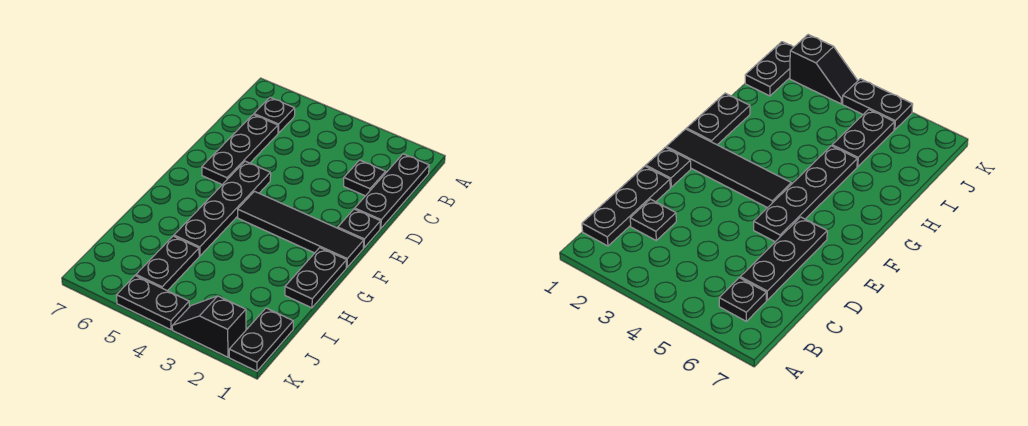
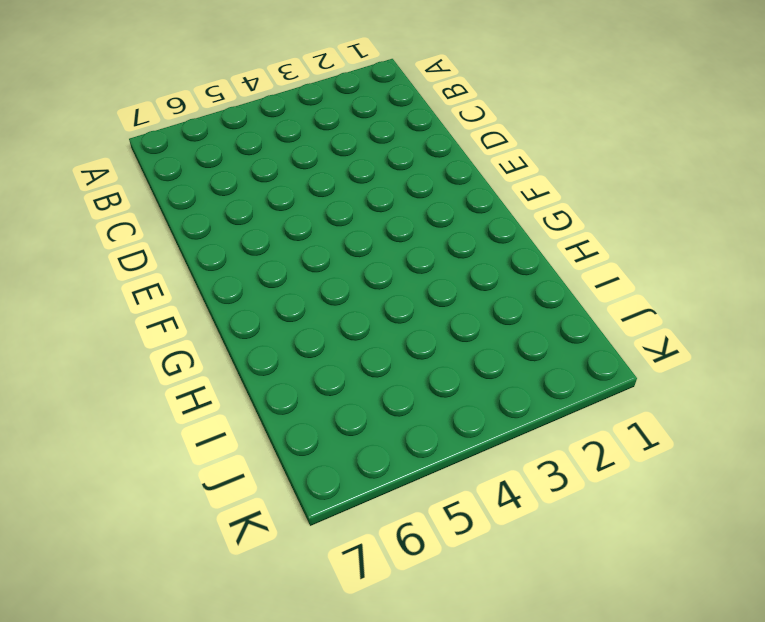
none -> black plate B1:D1 level 1
none -> black plate B6 level 1
none -> black plate C2 level 1

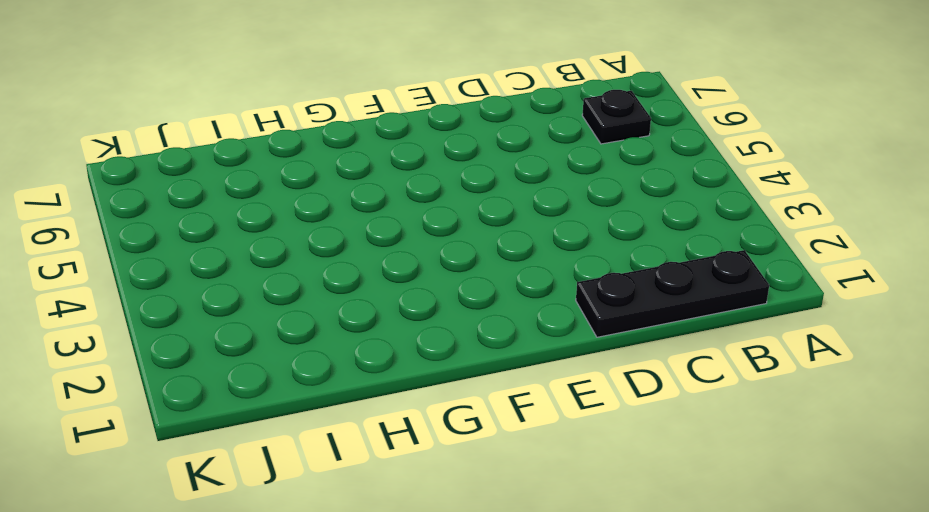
none -> black plate C2 level 1
none -> black plate C6:E6 level 1
none -> black plate E1 level 1

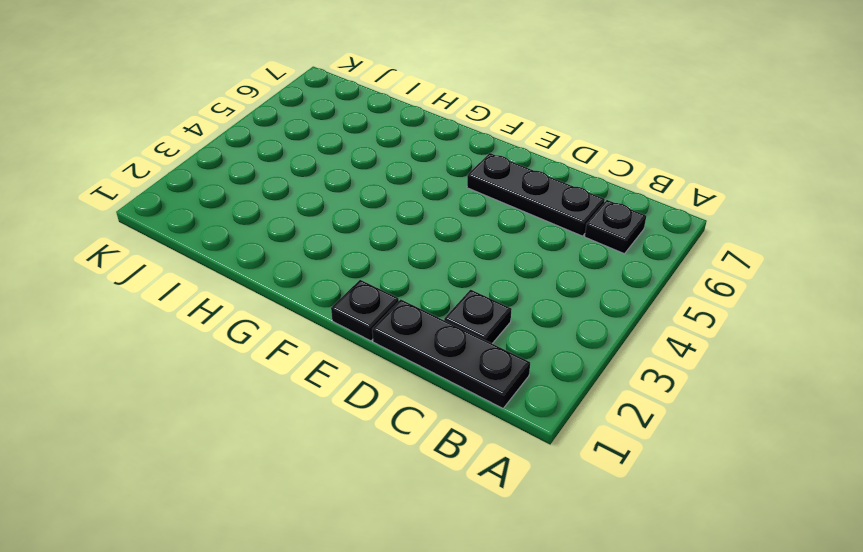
none -> black plate E5:H5 level 1
none -> black tile F1:F4 level 1
none -> black plate G1:H1 level 1

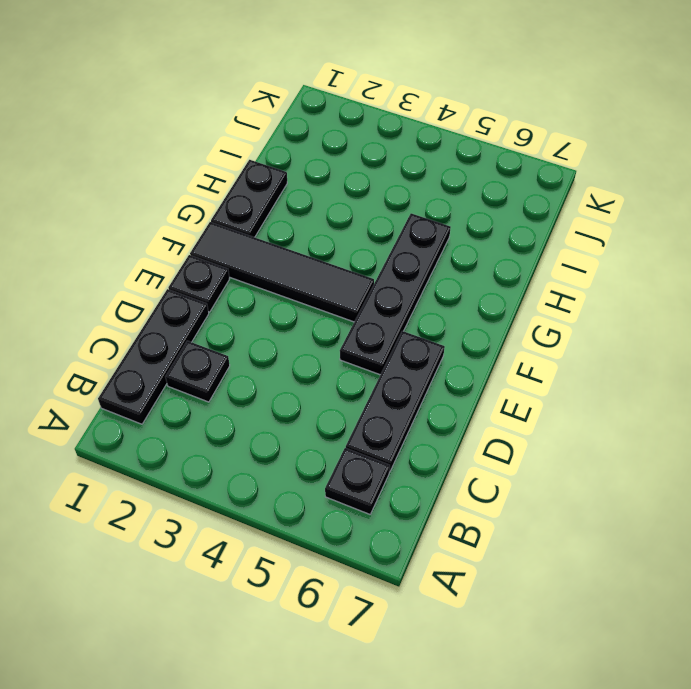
none -> black plate I5:J5 level 1
none -> black plate J1:K1 level 1
none -> black slope K2:K3 level 1 top 2

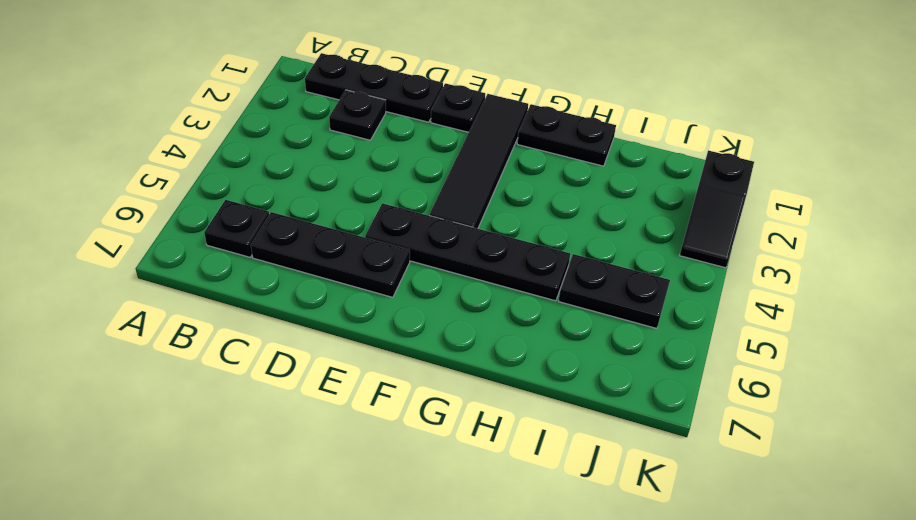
none -> black plate J1:K1 level 1
none -> black plate K4:K5 level 1

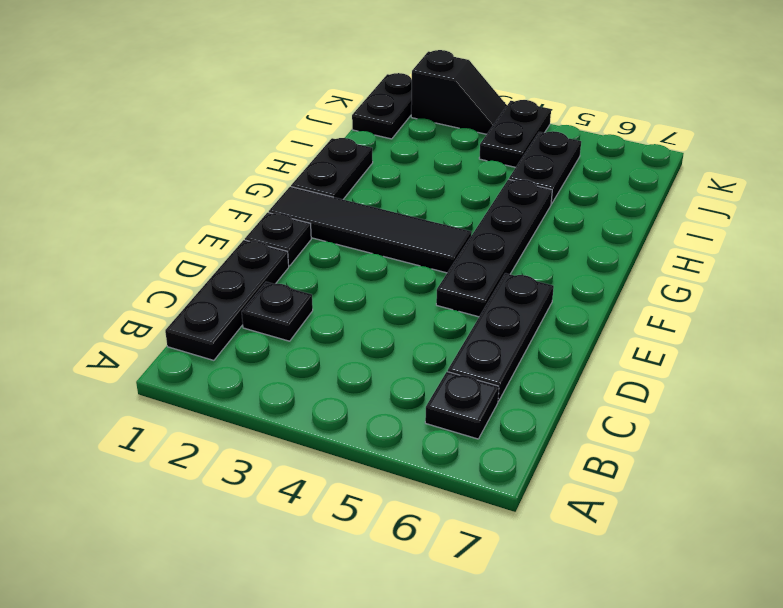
black plate J4:K4 level 1 -> black plate K4:K5 level 1

